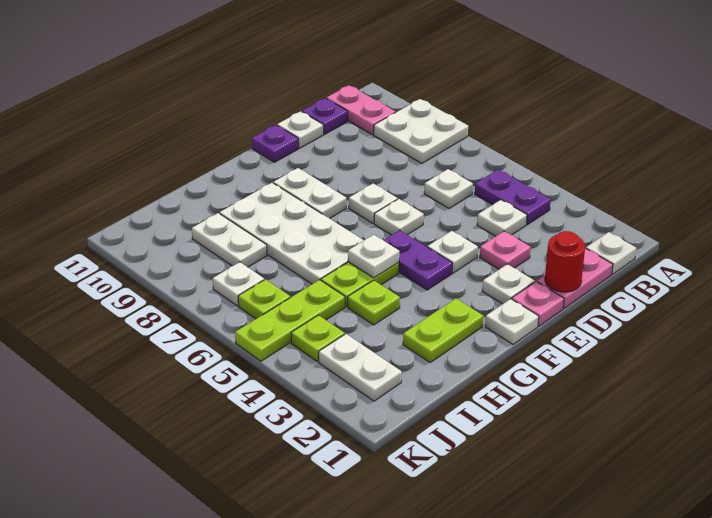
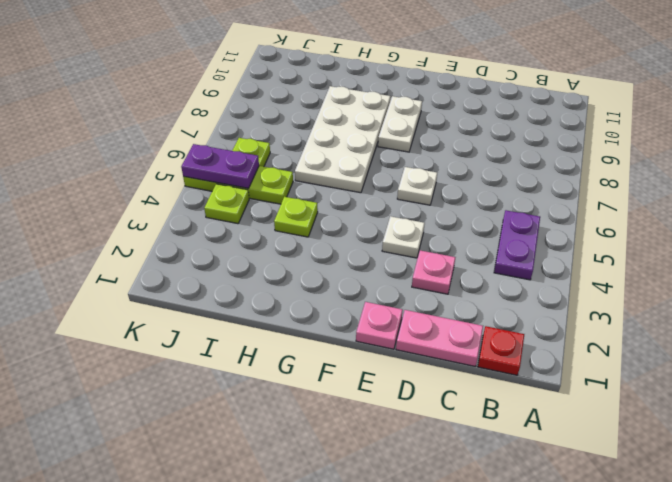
red plate B1 level 1 -> white plate B1 level 1
purple plate J5:K5 level 2 -> purple plate F4:F5 level 1
none -> white plate A8:B9 level 1
none -> pink plate B10:B11 level 1
none -> white plate C4 level 1
none -> white plate C6 level 1

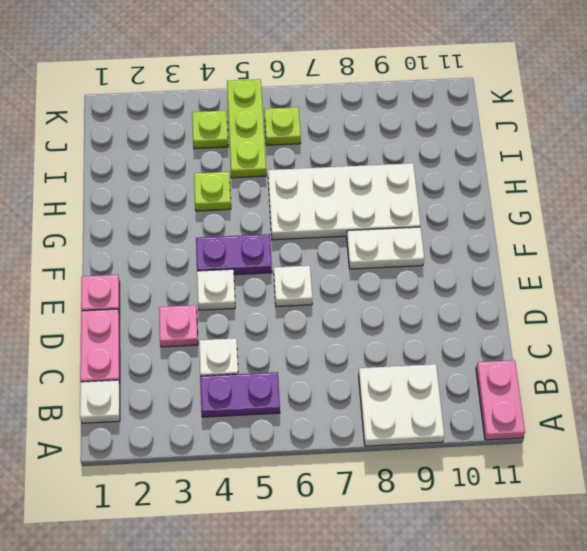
pink plate A11:B11 level 1 -> pink plate B10:B11 level 1
none -> white plate C6 level 1
none -> purple plate C11 level 1
none -> white plate D11 level 1
none -> white plate E2 level 1

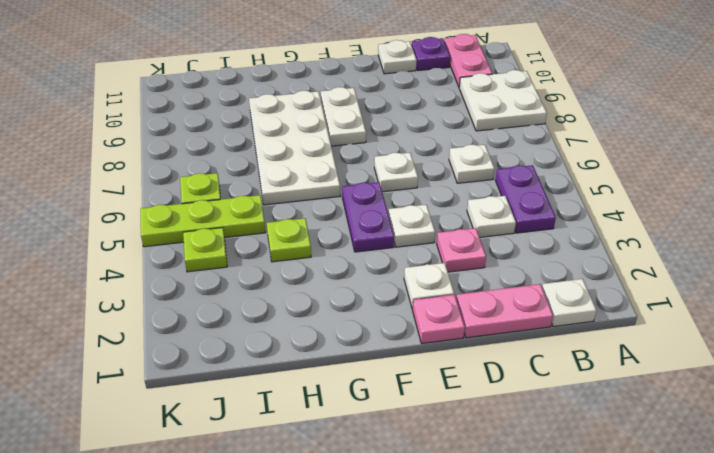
none -> white plate E7 level 1
none -> purple plate E11 level 1
none -> white plate F1 level 1
none -> lime plate G2:H2 level 1

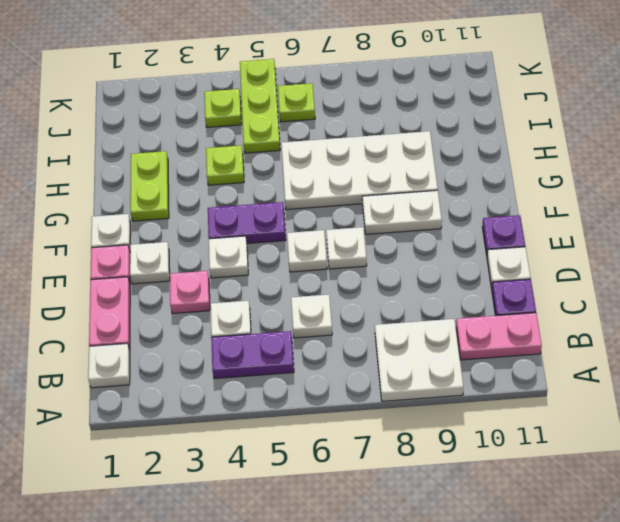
none -> lime plate G5:H5 level 1
none -> white plate I8:I9 level 1
none -> white plate J2:J3 level 1
none -> white plate J7 level 1

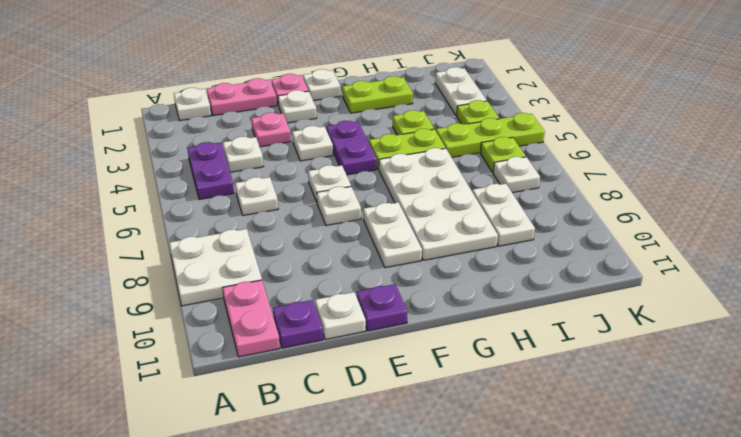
none -> red round brick D1 level 2
none -> white plate G5 level 2

